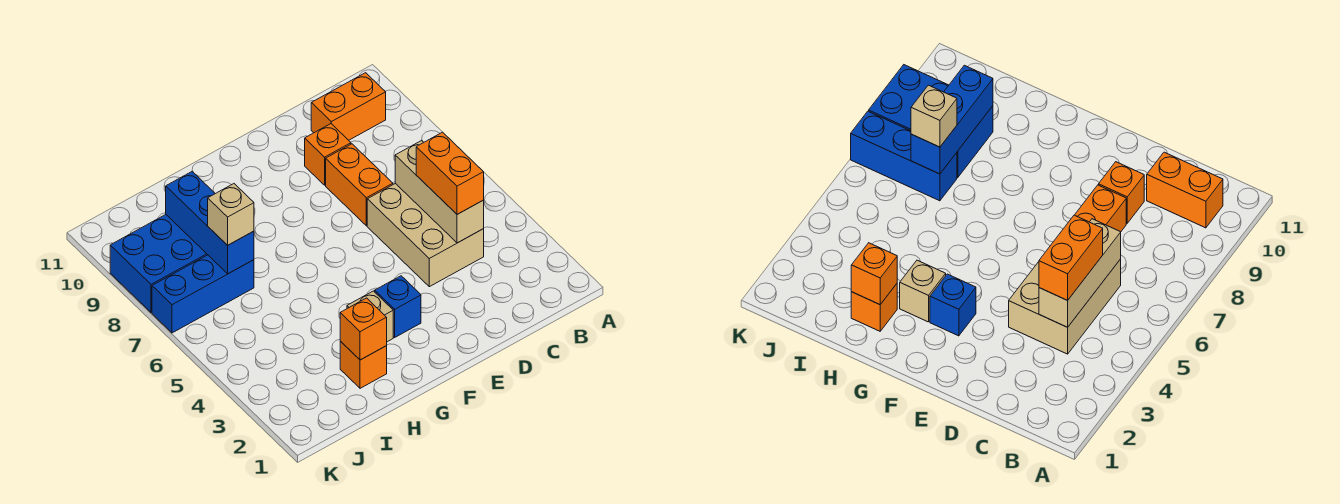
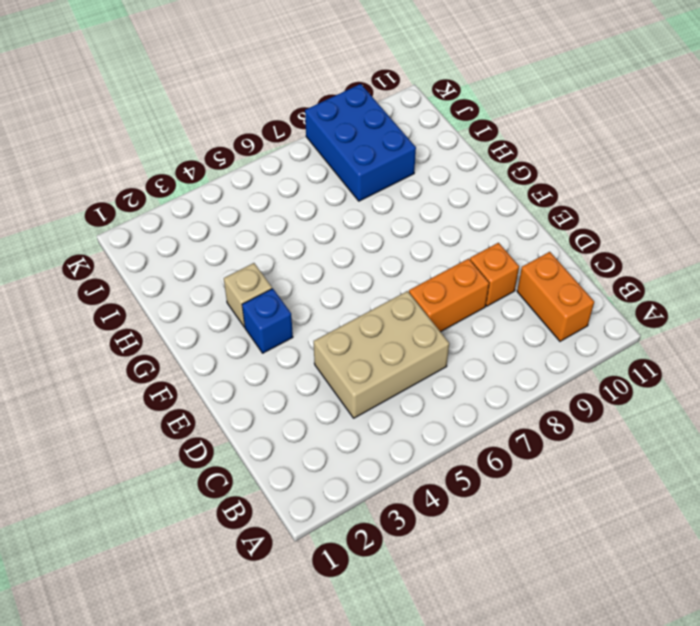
none -> orange brick H2 level 1
none -> blue brick I7:K7 level 1
none -> tan brick C4:C6 level 2

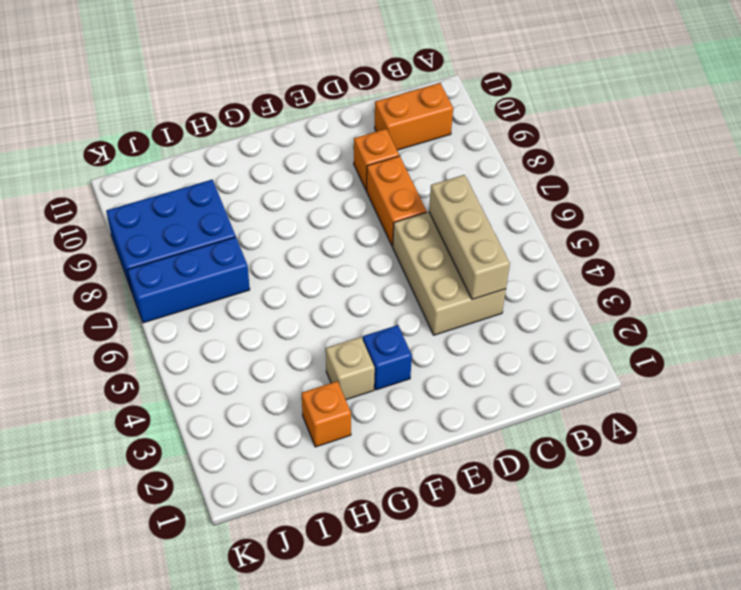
none -> orange brick H2 level 2
none -> blue brick I7:I9 level 2
none -> orange brick C4:C5 level 3

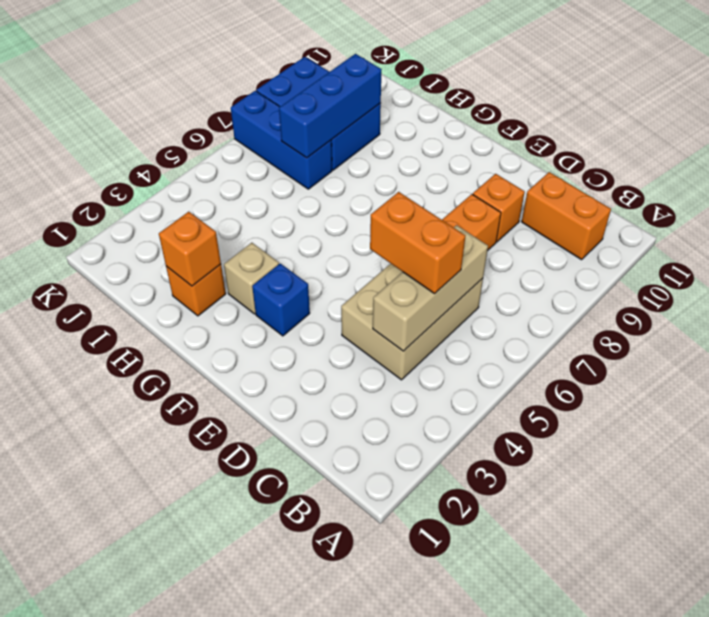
orange brick C5:D5 level 3 -> orange brick C4:C5 level 3
none -> tan brick I7 level 3

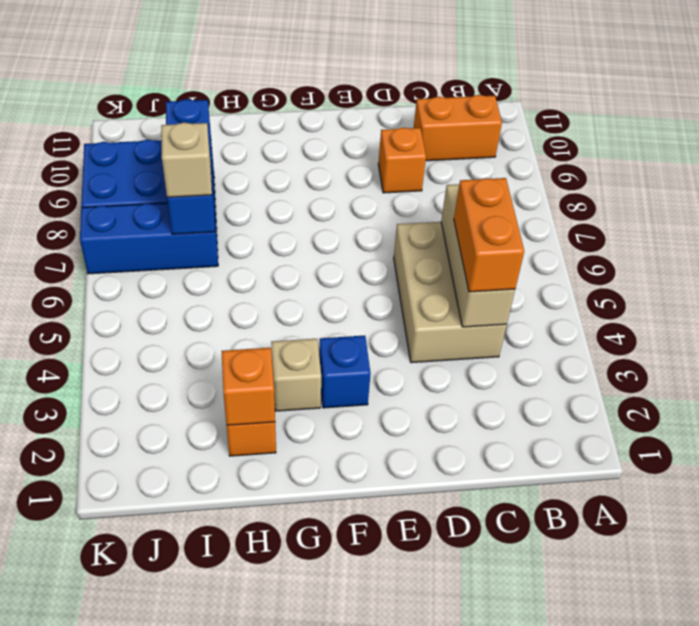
none -> orange brick D7:D8 level 1

